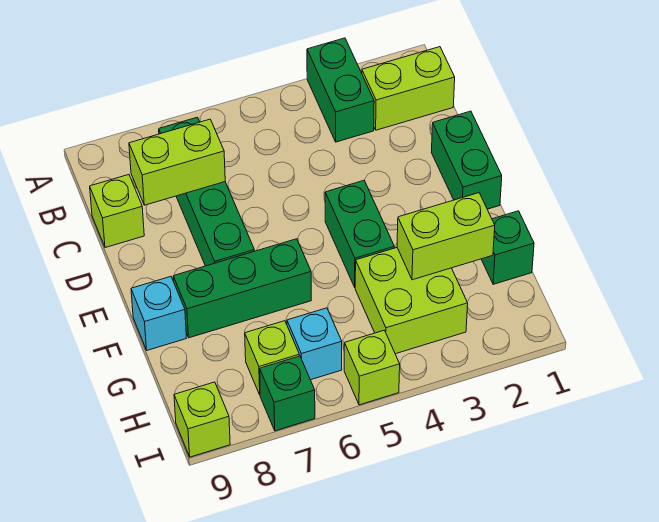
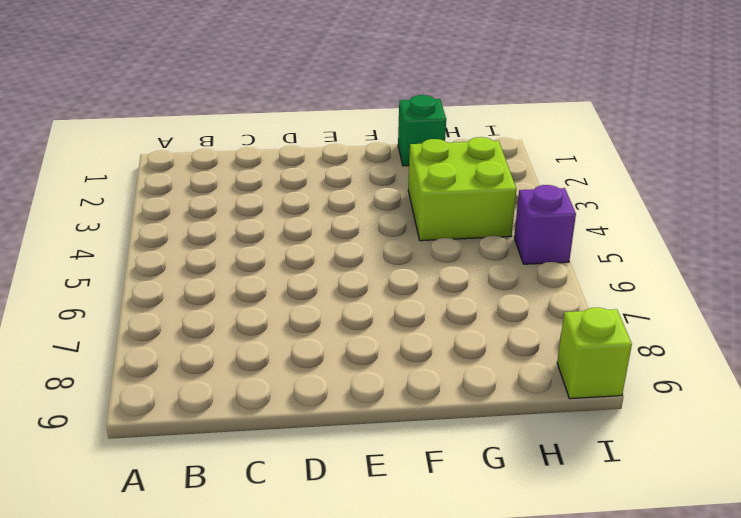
purple brick I5 level 1 -> lime brick I5 level 1
none -> green brick A3:B3 level 1
none -> lime brick B1:B2 level 1
none -> green brick B7:E7 level 1

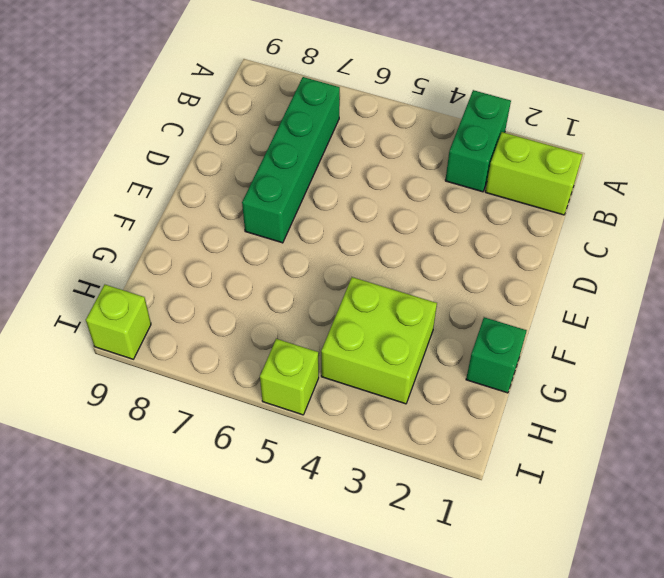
none -> lime brick C9 level 1
none -> green brick D1:E1 level 1
none -> green brick E4:F4 level 1

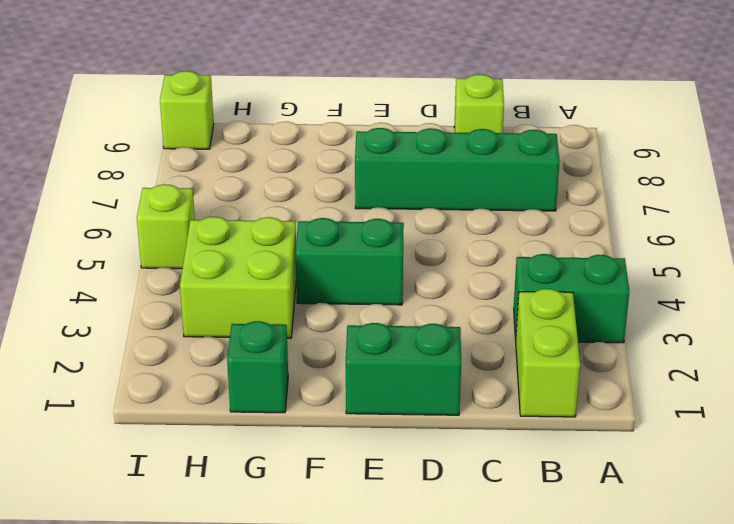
none -> green brick F6:F8 level 1
none -> cyan brick F9 level 1
none -> cyan brick H6 level 1

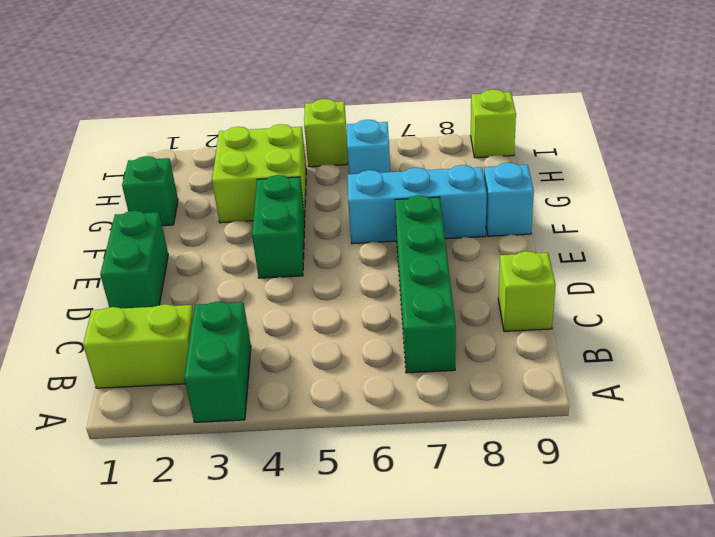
cyan brick F6:F8 level 1 -> green brick F6:F8 level 1
none -> lime brick H7 level 1
none -> green brick I7 level 1
none -> lime brick C7:C8 level 2

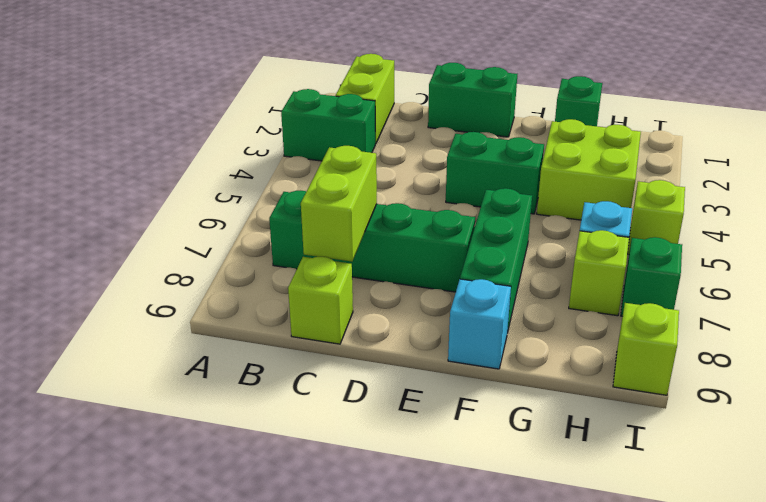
none -> lime brick G2:G3 level 2

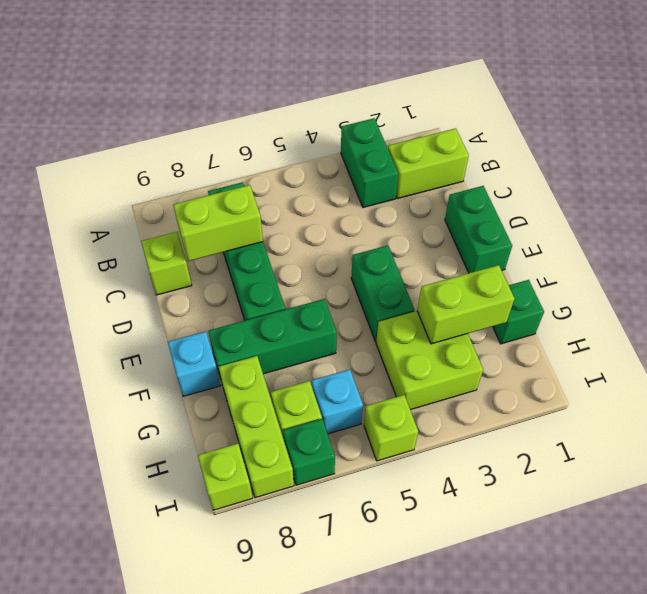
lime brick G8:I8 level 1 -> none

